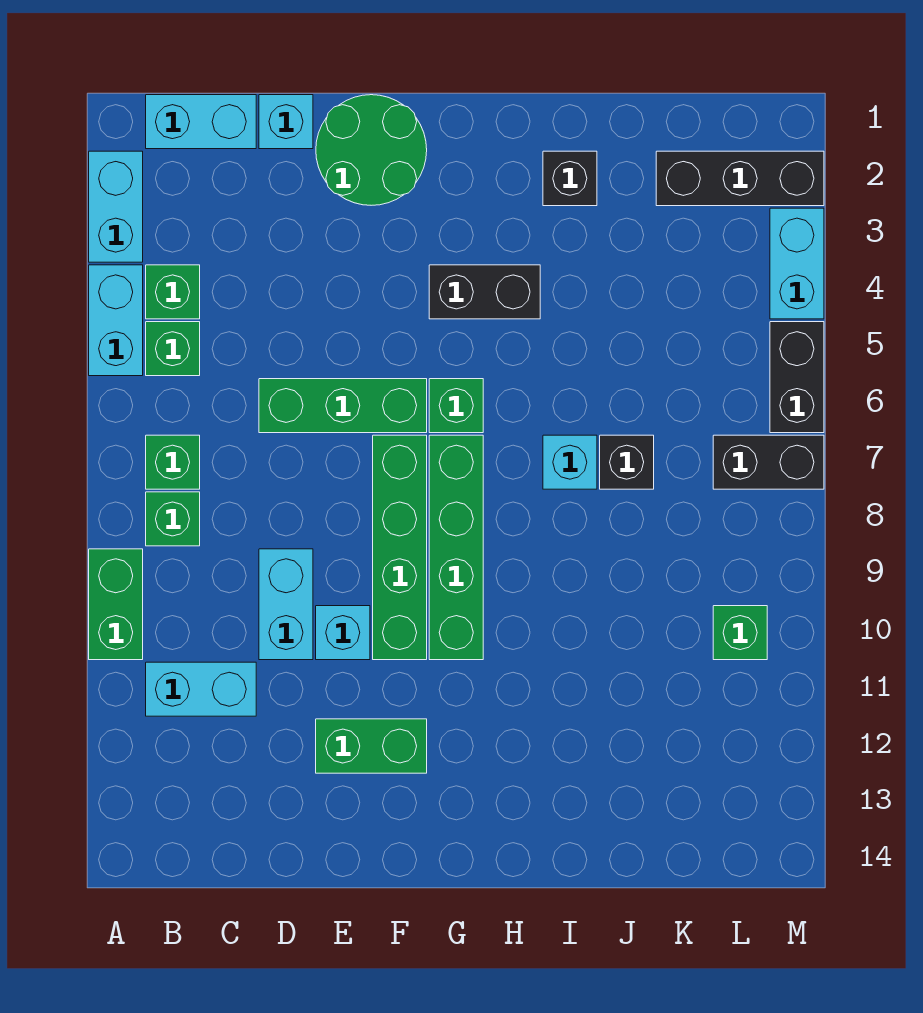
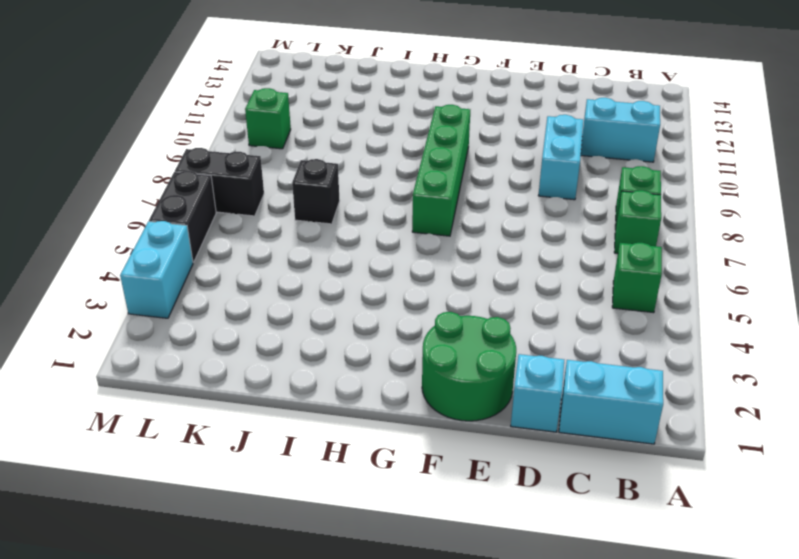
none -> cyan brick A2:A3 level 1
none -> cyan brick A4:A5 level 1
none -> green brick A9:A10 level 1

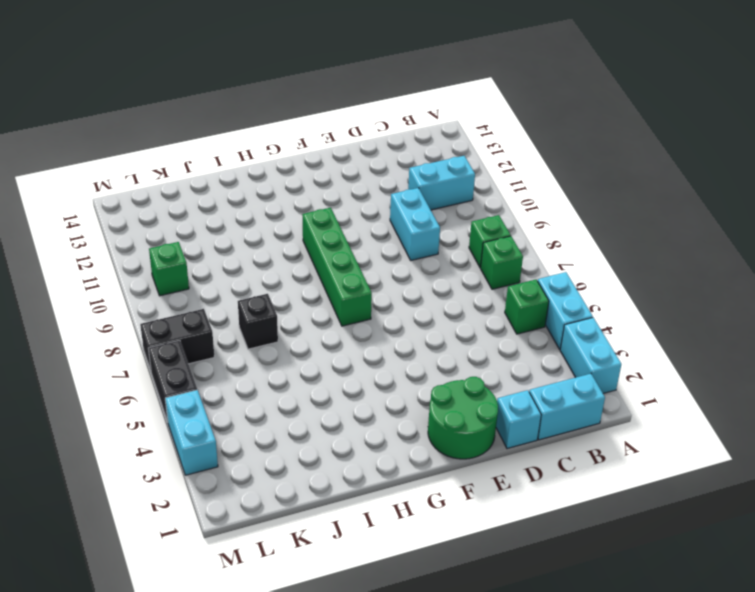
none -> green brick A9:A10 level 1
none -> green brick B4 level 1
none -> green brick D6:F6 level 1

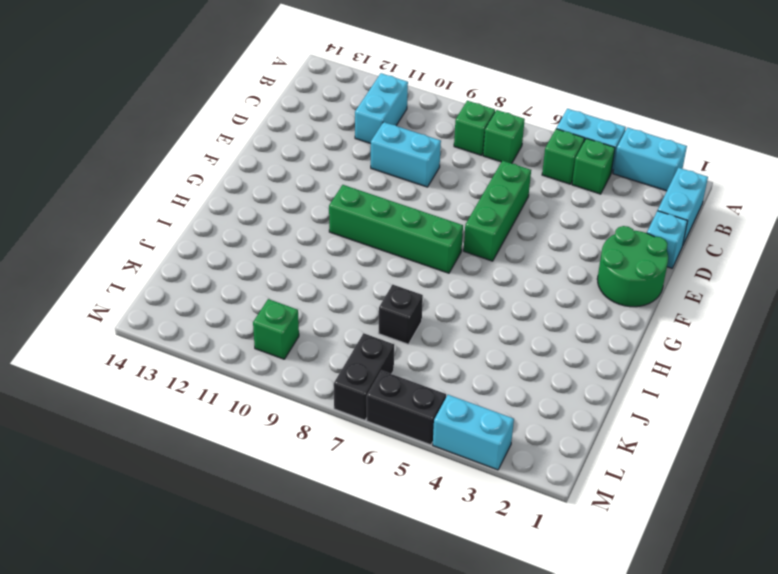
none -> green brick A9:A10 level 1
none -> cyan brick E10 level 1
none -> green brick E12:F12 level 1

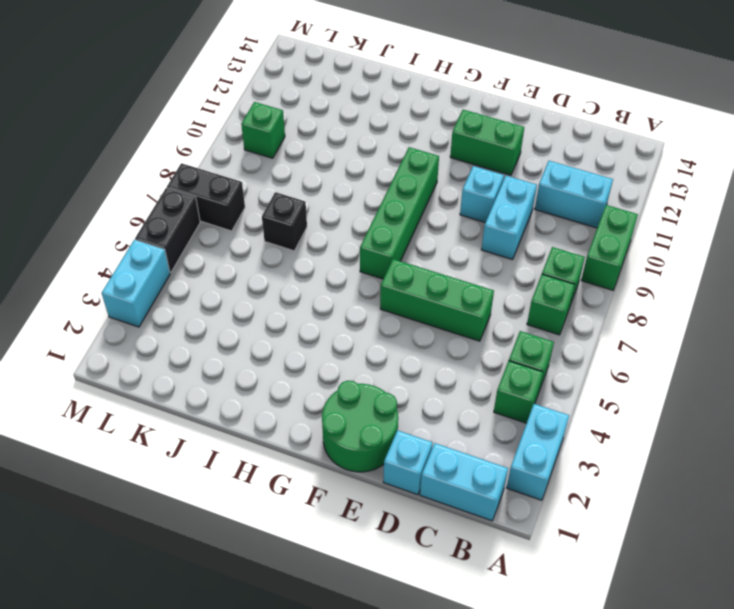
none -> cyan brick A4:A5 level 1
none -> green brick F7:F10 level 1
none -> black brick G4:H4 level 1

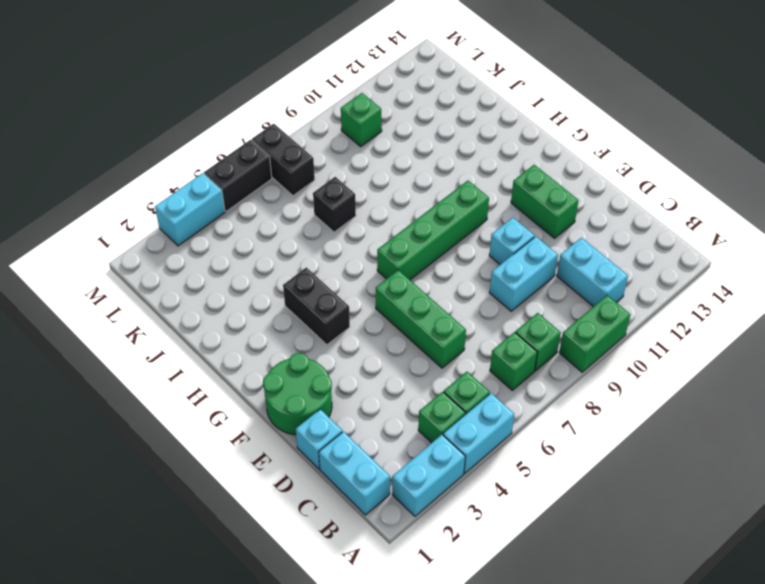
none -> green brick F7:F10 level 1
none -> green brick G6 level 1
none -> black brick I2 level 1

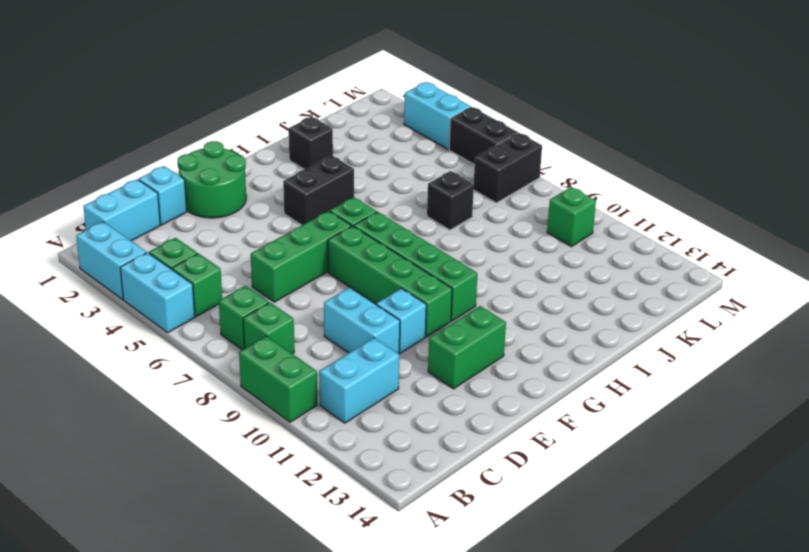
none -> cyan brick I7 level 1
none -> black brick K2:M2 level 1

